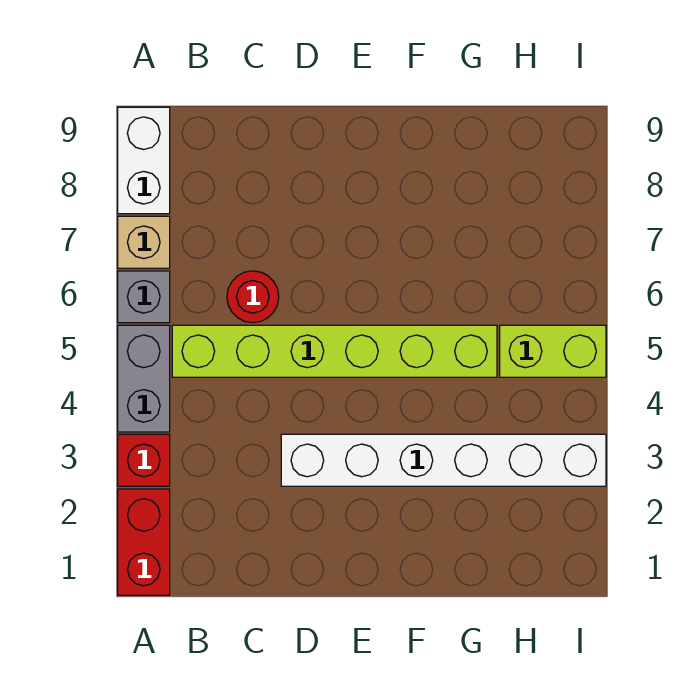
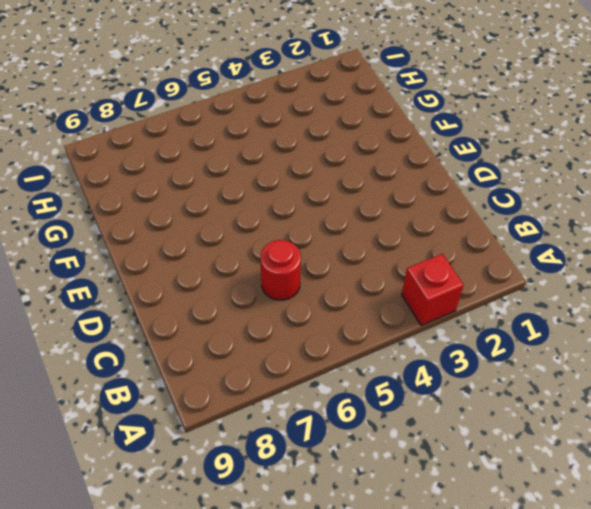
none -> red brick A1:A2 level 1
none -> grey brick A4:A5 level 1

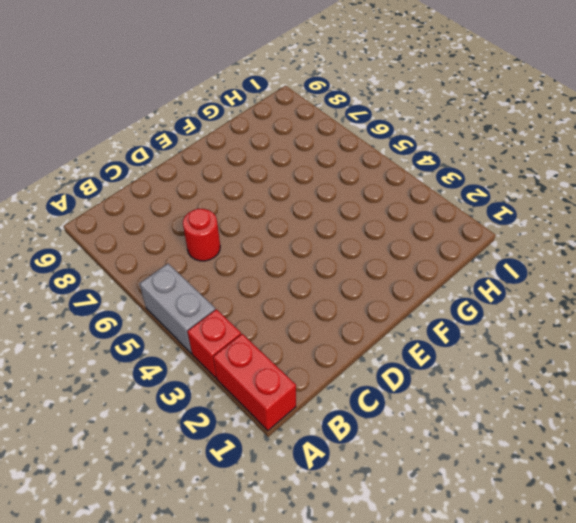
none -> grey brick A6 level 1
none -> tan brick A7 level 1

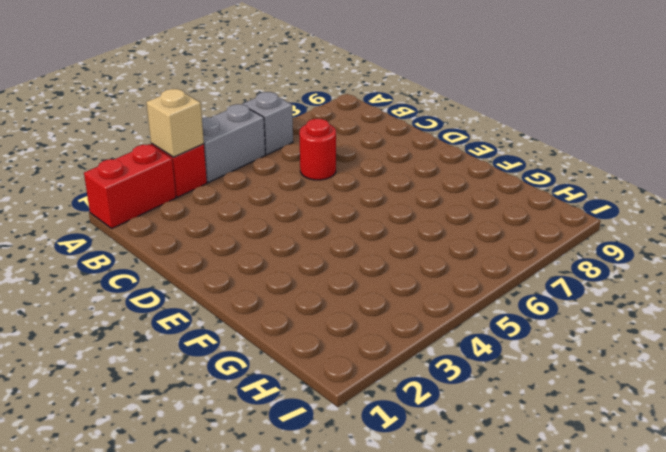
tan brick A3 level 2 -> tan brick A7 level 1
none -> white brick A8:A9 level 1
none -> lime brick B5:G5 level 1

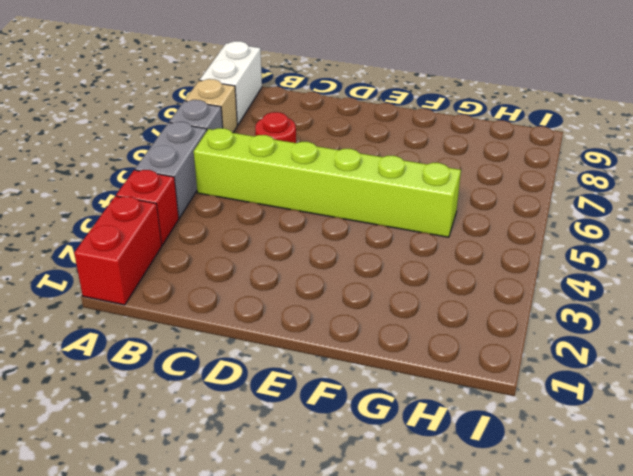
none -> white brick D3:I3 level 1
none -> lime brick H5:I5 level 1

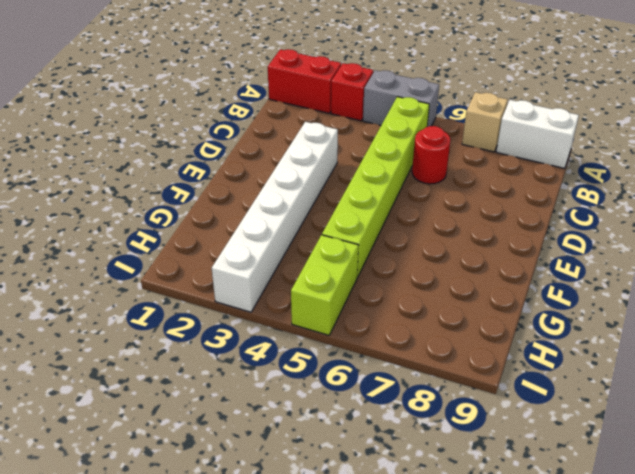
none -> grey brick A6 level 1

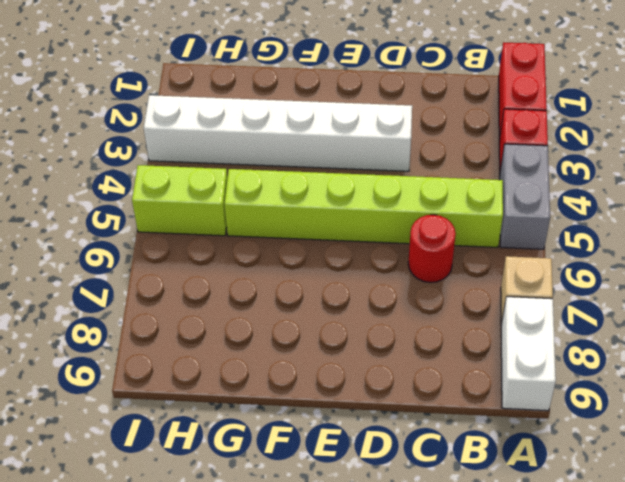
none -> grey brick A6 level 1

